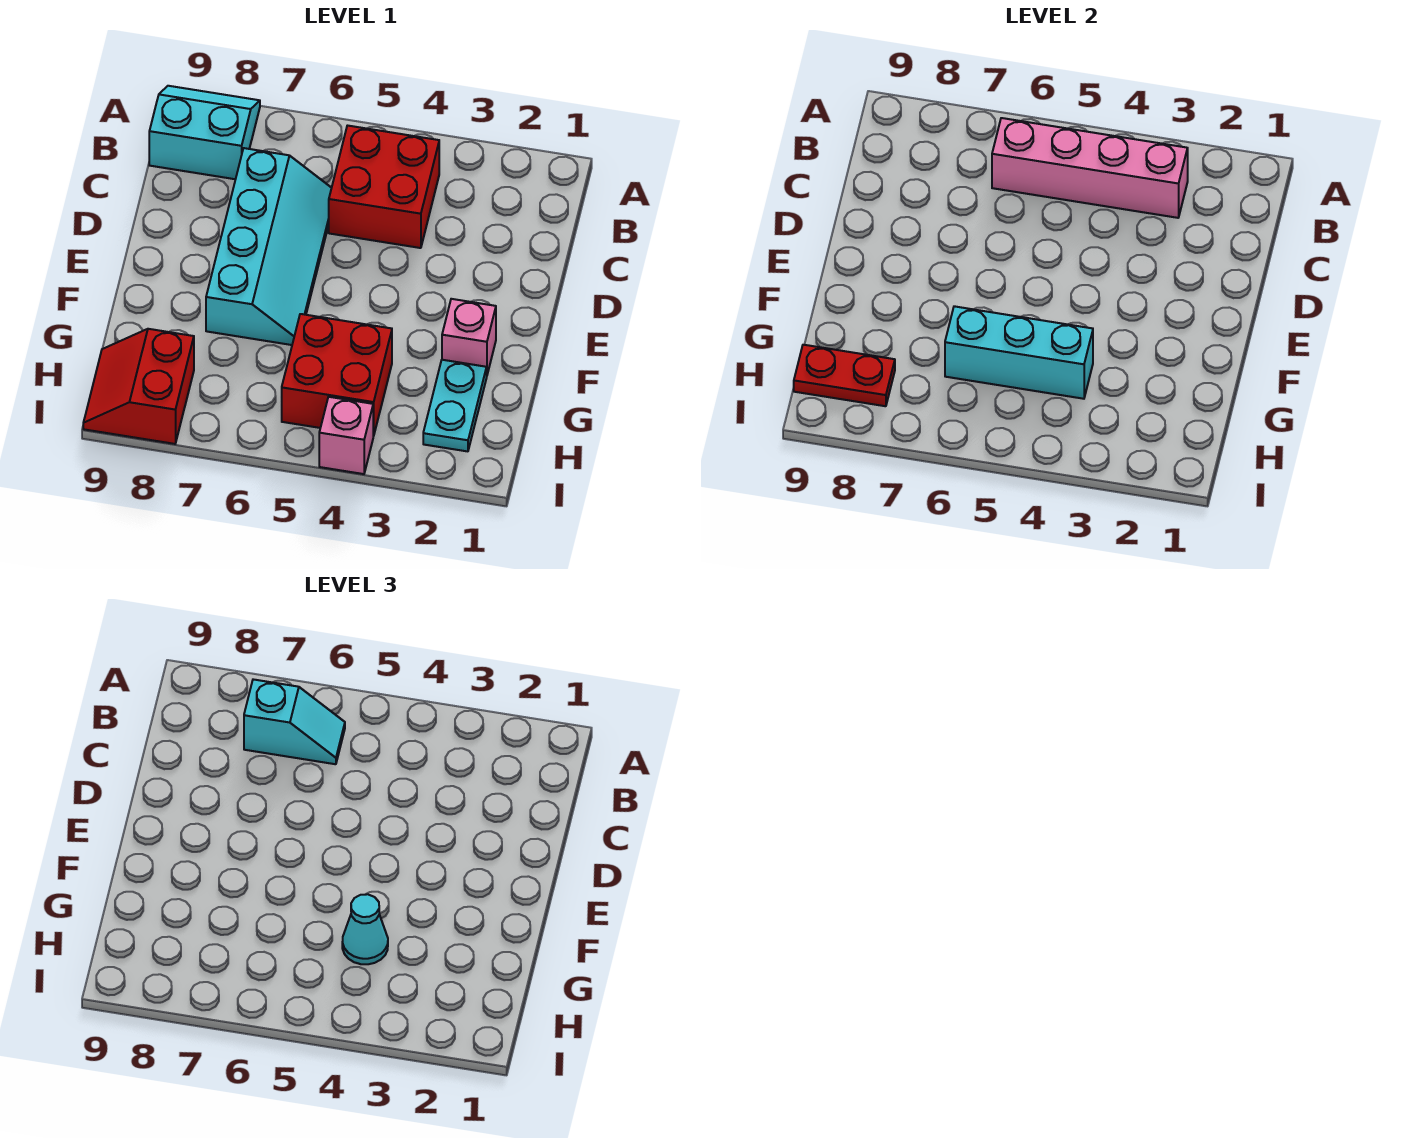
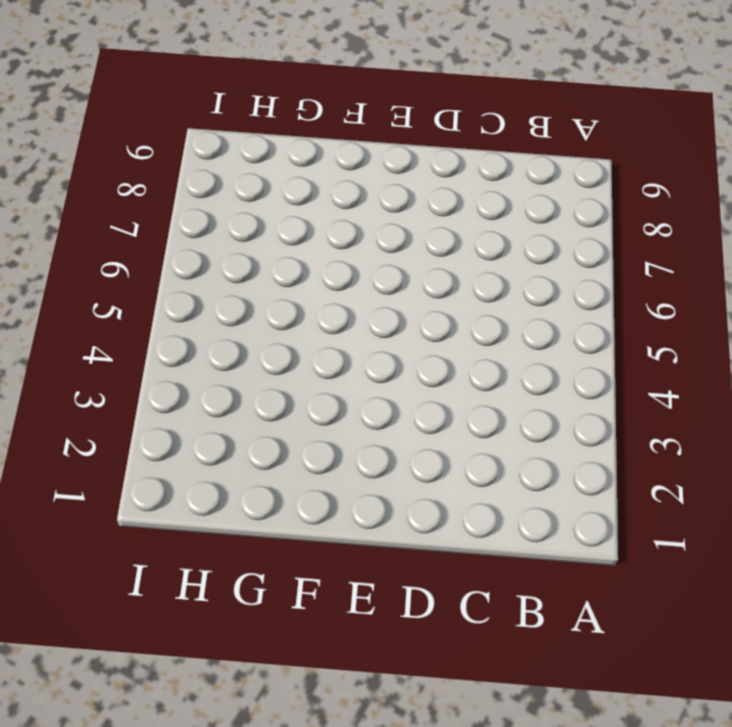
none -> cyan slope A8:B9 level 1 top B
none -> red brick B4:C5 level 1
none -> cyan slope C6:F7 level 1 top 7

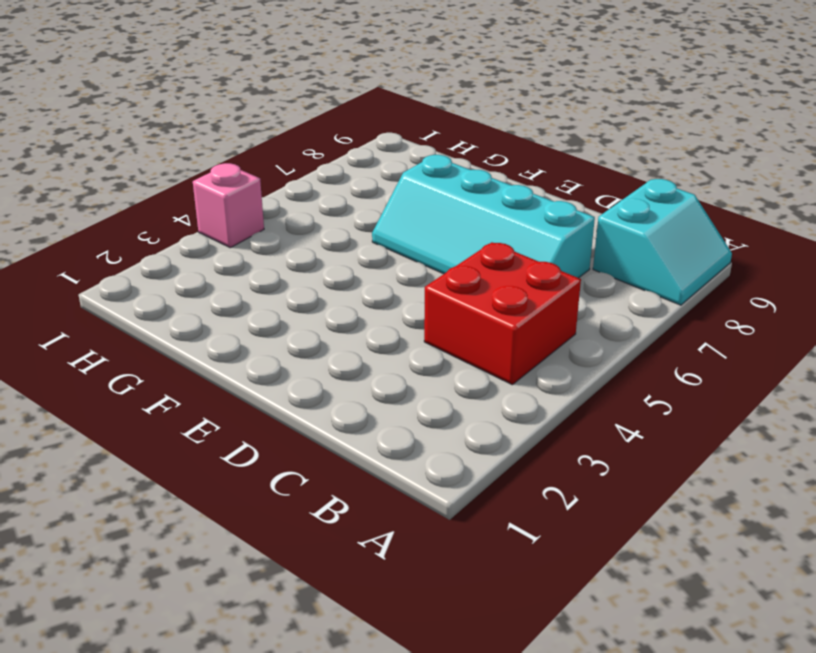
none -> pink brick F2 level 1
none -> cyan plate G2:H2 level 1
none -> red brick G4:H5 level 1

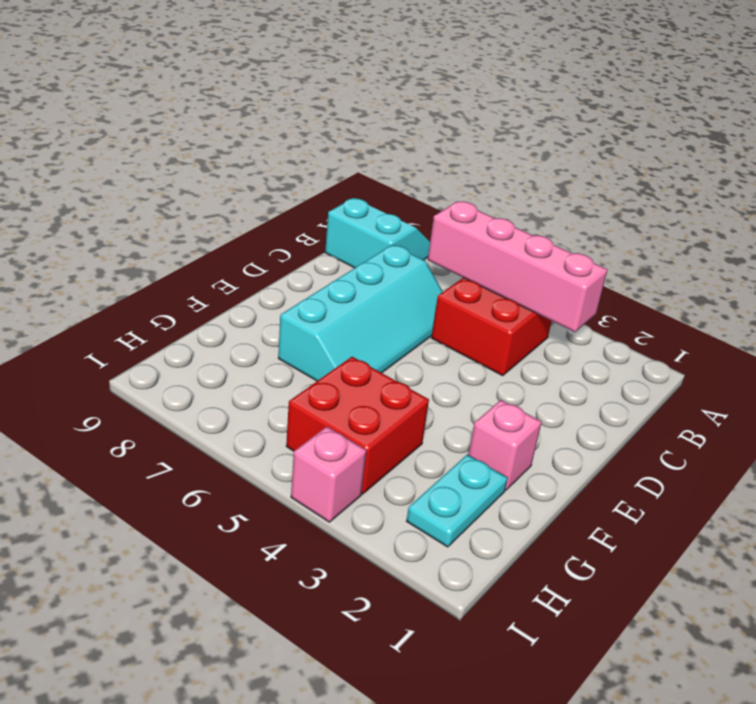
none -> red slope H8:I9 level 1 top 8
none -> cyan brick G4:G6 level 2
none -> red plate H8:H9 level 2

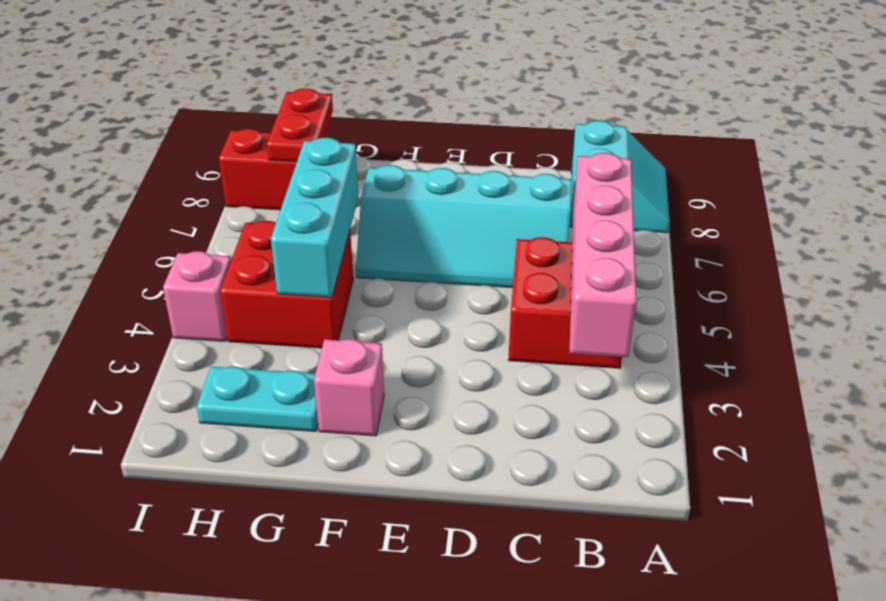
none -> cyan slope B6:B7 level 3 top 7
none -> cyan cone G4 level 3

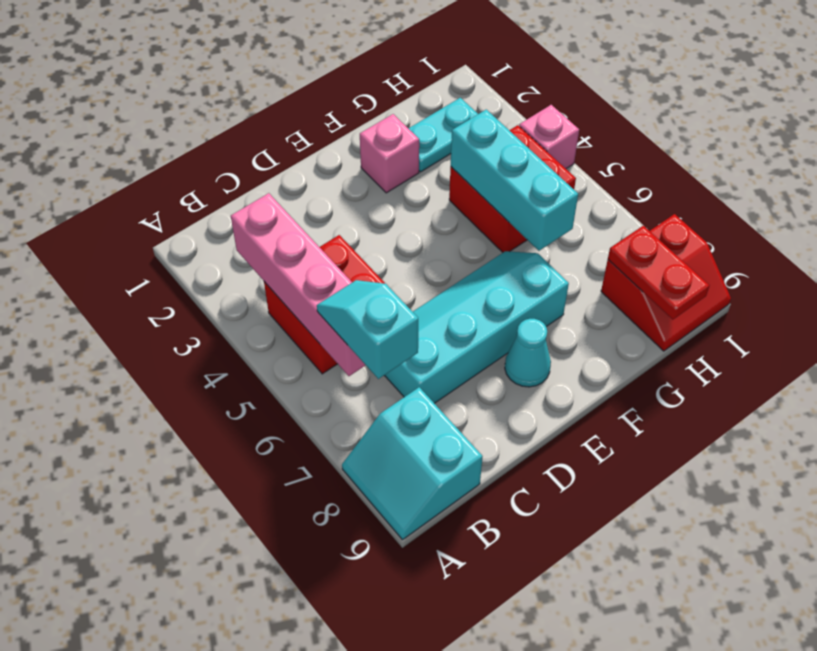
cyan cone E8 level 1 -> cyan cone G4 level 3

